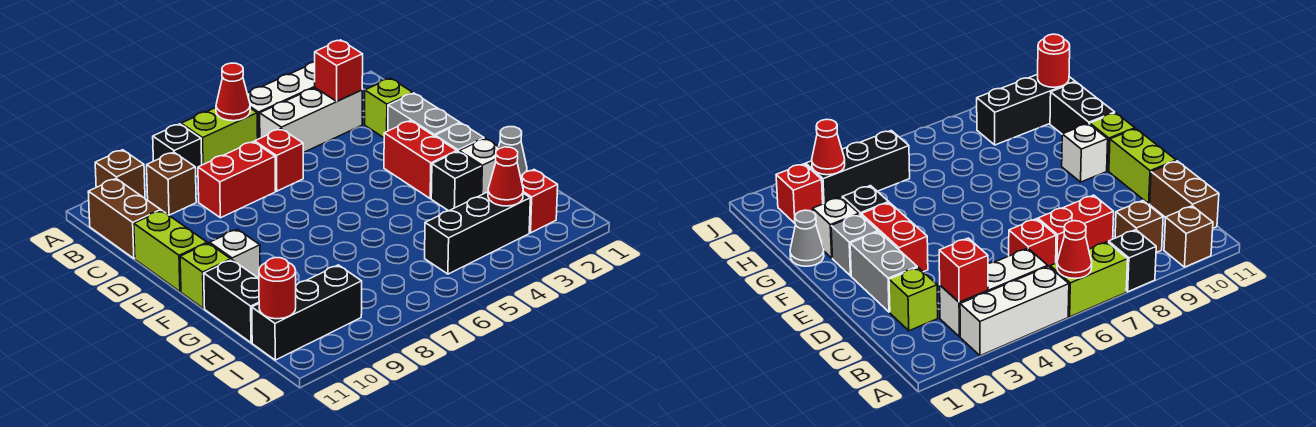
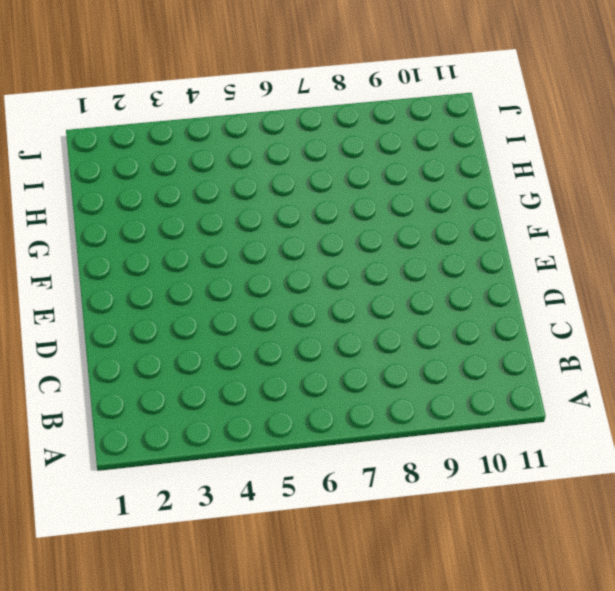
none -> white brick A3:A5 level 1
none -> lime brick A6:A7 level 1
none -> black brick A8 level 1

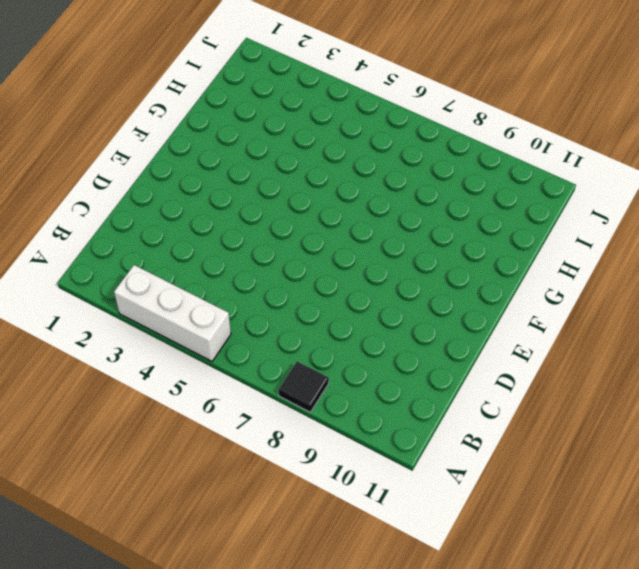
black tile A8 level 1 -> black brick A8 level 1
none -> lime brick A6:A7 level 1
none -> brown brick A10 level 1
none -> white brick B3:B5 level 1

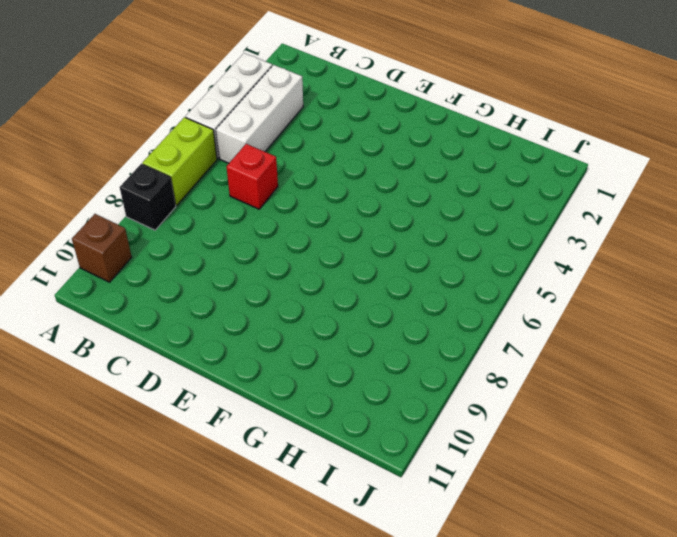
none -> brown brick B9 level 1
none -> brown brick B11:C11 level 1
none -> lime brick C2 level 1

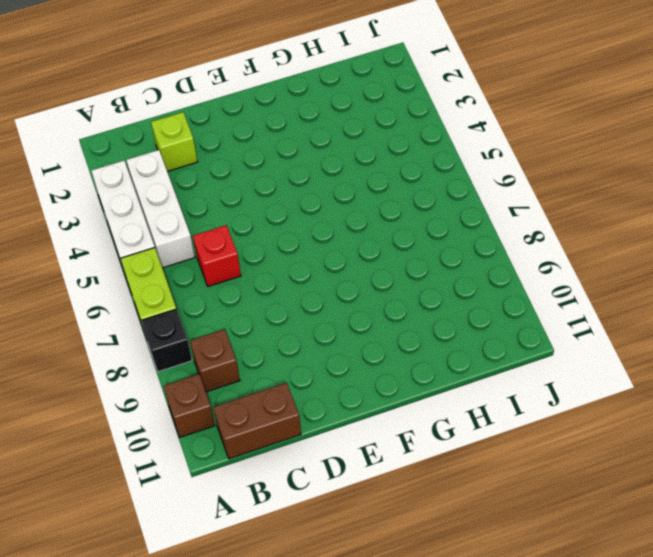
none -> red brick C7:C8 level 1
none -> grey brick D2:E2 level 1
none -> lime brick D11:E11 level 1

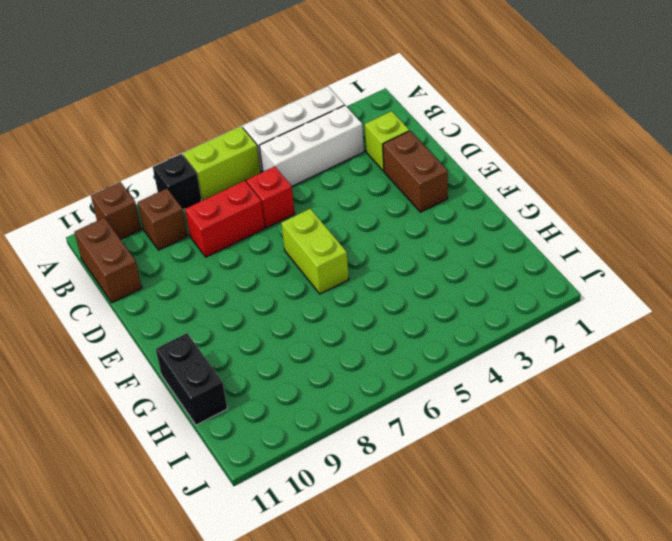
brown brick D2:E2 level 1 -> grey brick D2:E2 level 1
lime brick E6:F6 level 1 -> lime brick D11:E11 level 1
none -> red brick E3:F3 level 1
none -> grey brick F2 level 1
none -> white brick F10 level 1

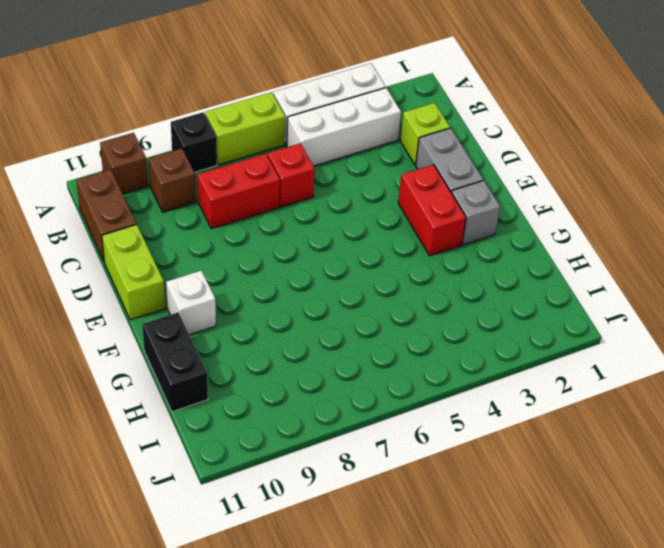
none -> lime brick F11 level 1
none -> grey cone G1 level 1
none -> white brick G2 level 1

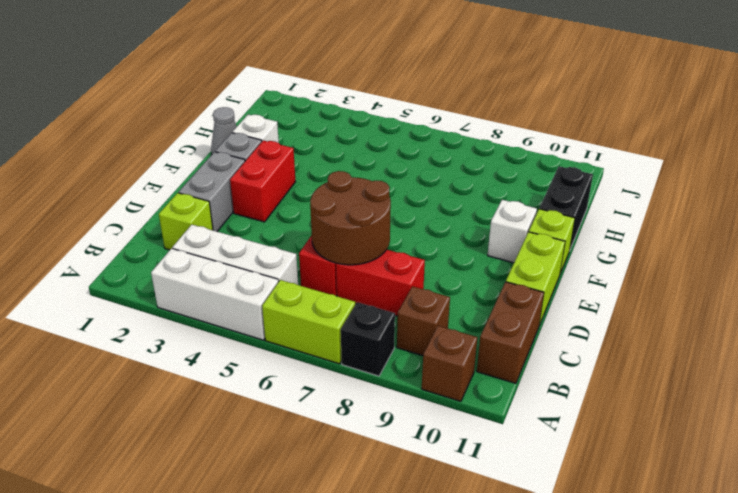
brown round brick C6:D7 level 2 -> none
none -> black brick G3 level 1
none -> red brick I2 level 1
none -> black brick I3:I5 level 1

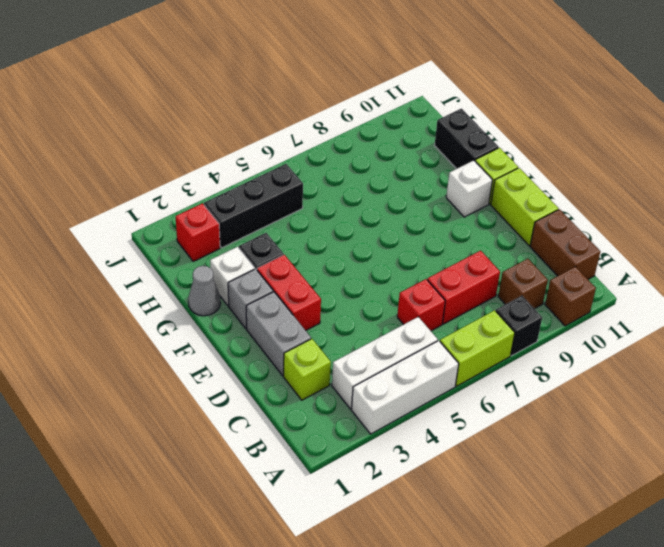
none -> black brick I9:I11 level 1
none -> red cone A6 level 2
none -> red brick B3 level 2

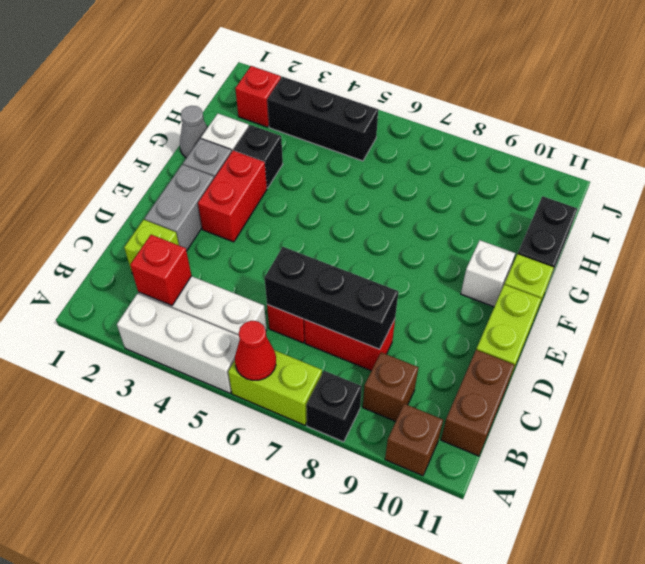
black brick C6:C8 level 2 -> black brick I9:I11 level 1
none -> red cone I3 level 2
none -> red round brick I11 level 2

